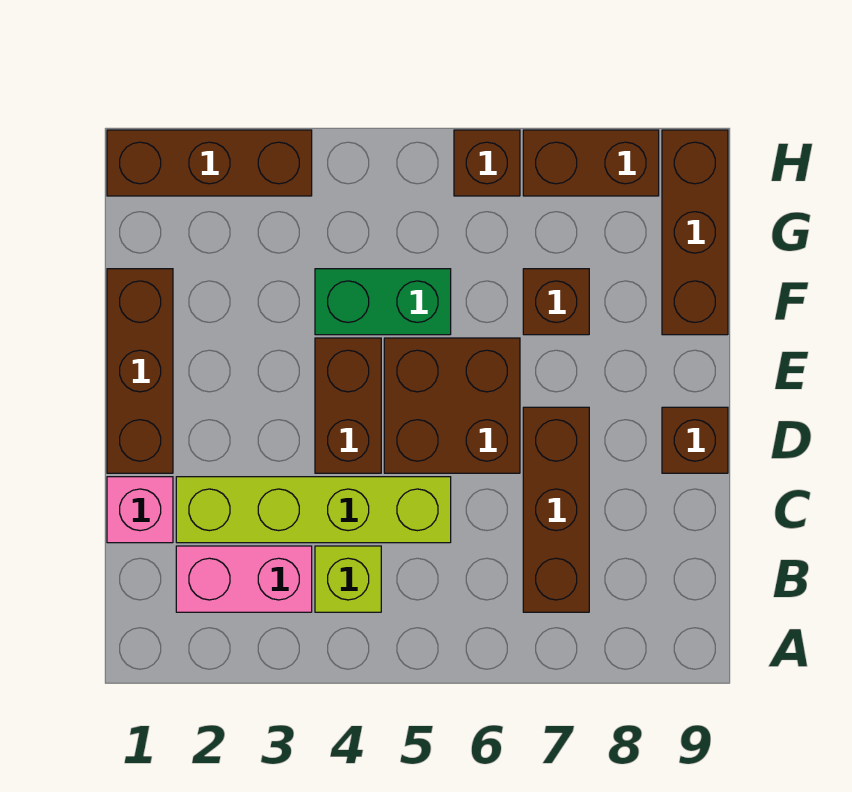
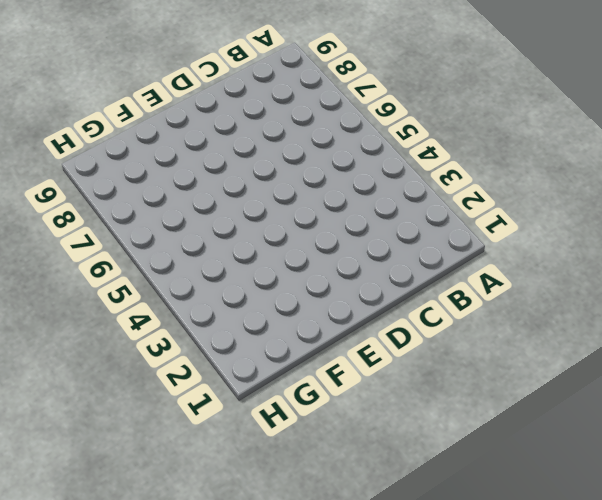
none -> pink brick B2:B3 level 1
none -> lime brick B4 level 1
none -> brown brick B7:D7 level 1

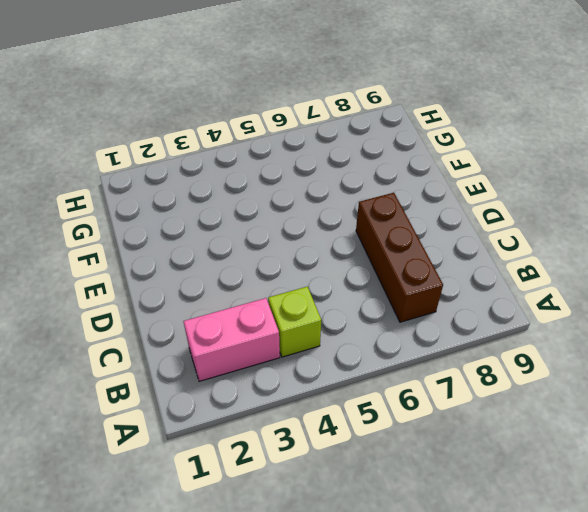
none -> pink brick C1 level 1
none -> lime brick C2:C5 level 1
none -> brown brick D1:F1 level 1

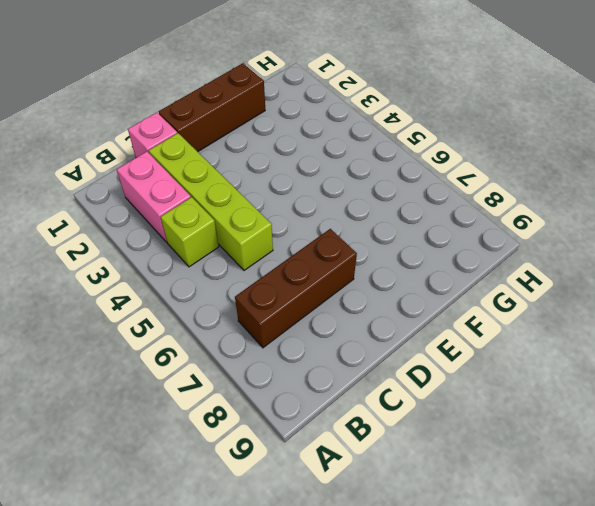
none -> brown brick D4:E4 level 1
none -> brown brick D5:E6 level 1
none -> brown brick D9 level 1

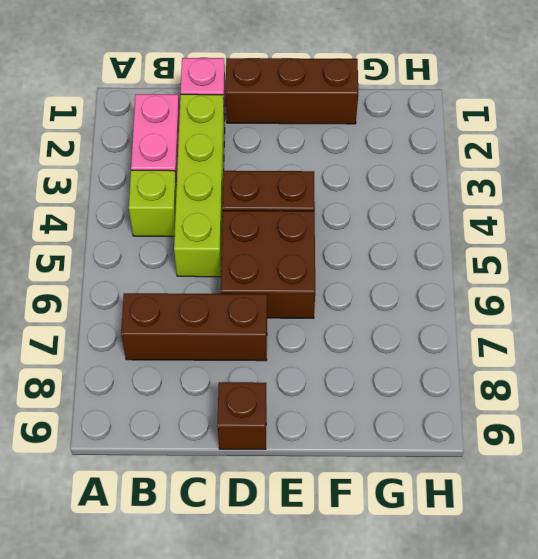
none -> green brick F4:F5 level 1
none -> brown brick F7 level 1
none -> brown brick F9:H9 level 1

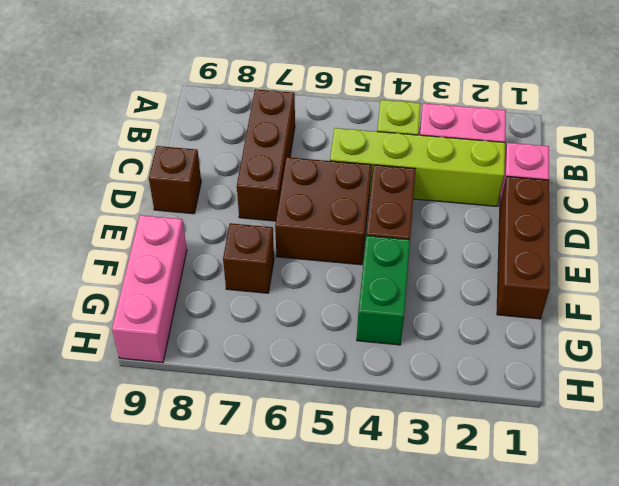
green brick F4:G4 level 1 -> green brick F4:F5 level 1
pink brick F9:H9 level 1 -> brown brick F9:H9 level 1
none -> brown brick H1:H3 level 1
none -> brown brick H6 level 1
none -> brown brick H7:H8 level 1

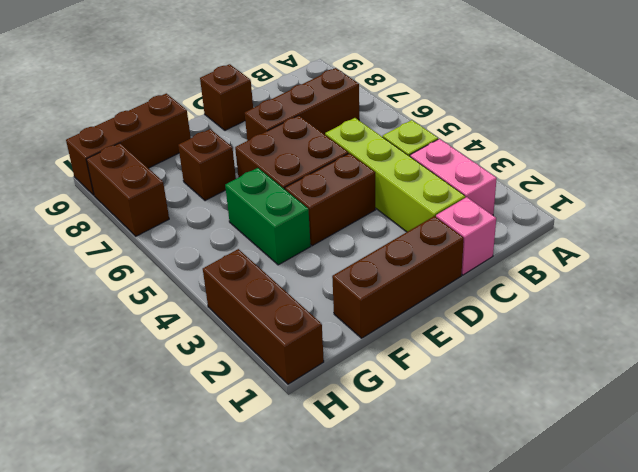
none -> brown brick H6 level 1

